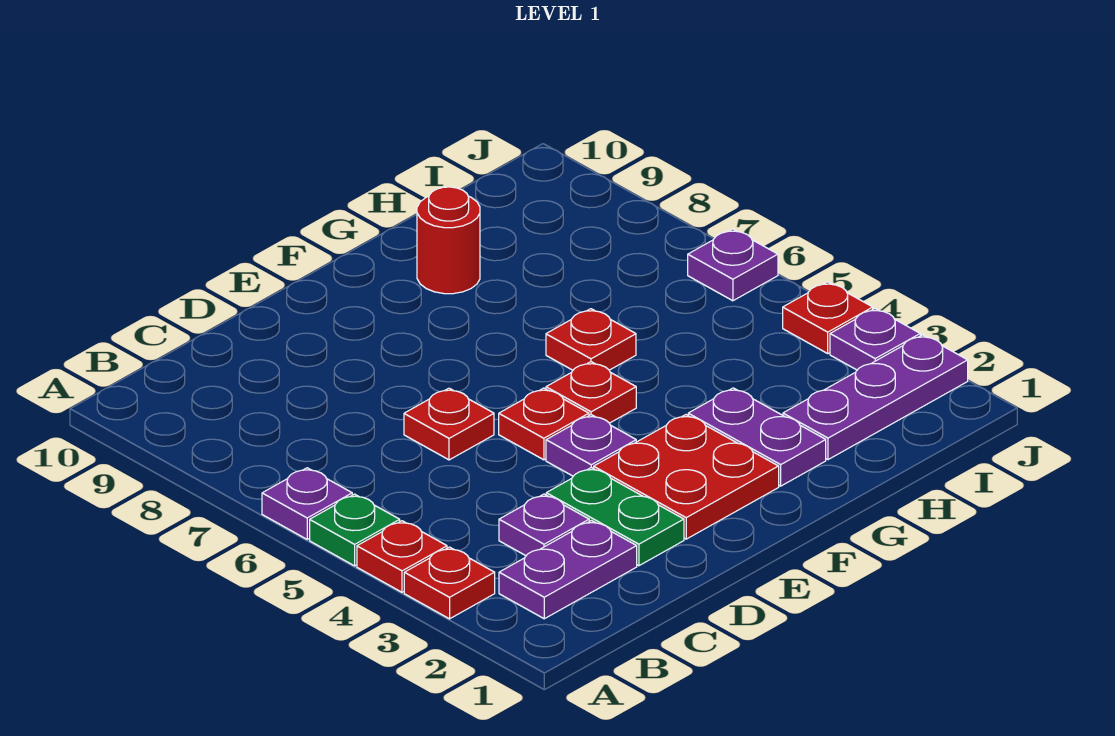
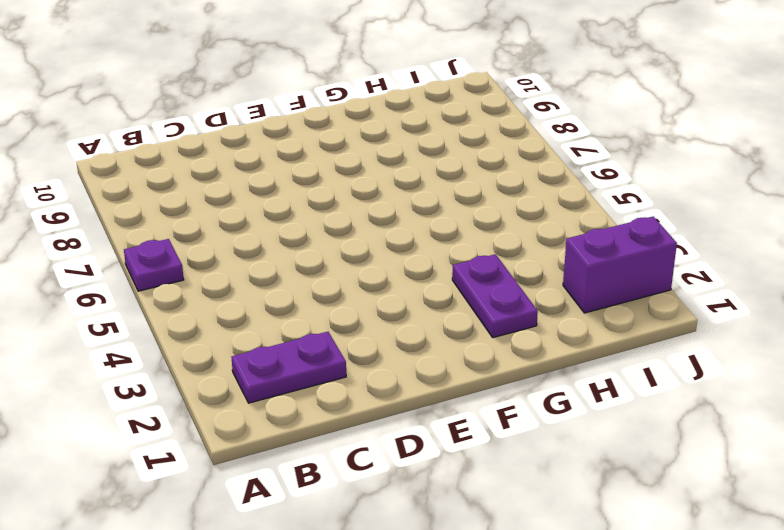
purple brick I2:J2 level 1 -> purple plate H2:J2 level 1
none -> red plate A3 level 1
none -> red plate A4 level 1
none -> green plate A5 level 1

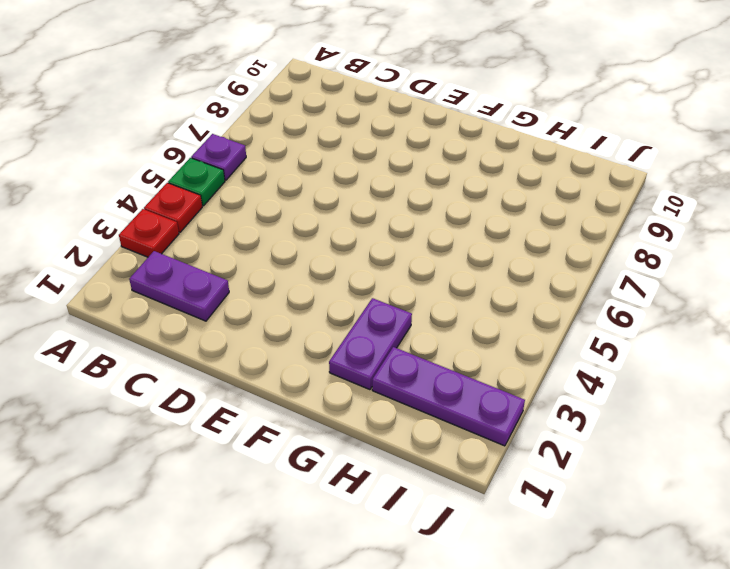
none -> purple plate C3 level 1
none -> green plate D2:D3 level 1
none -> red plate D6 level 1

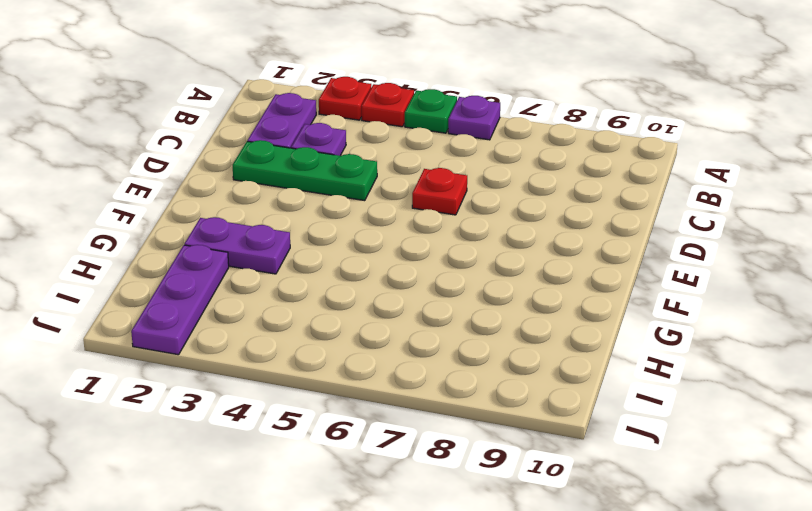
green plate D2:D4 level 1 -> green plate D2:D3 level 1
none -> red plate E2:F3 level 1
none -> purple plate E4 level 1
none -> red plate E5 level 1

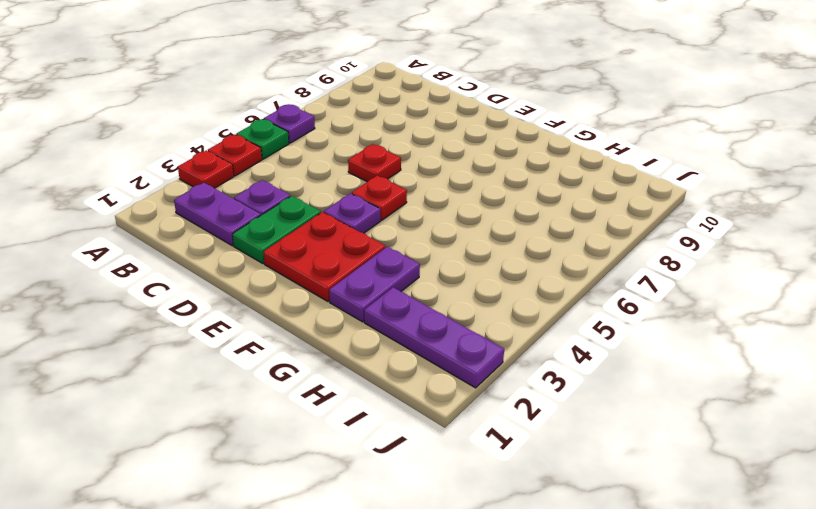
none -> red plate F5 level 1
none -> red plate G6 level 1
none -> red round brick G9 level 1

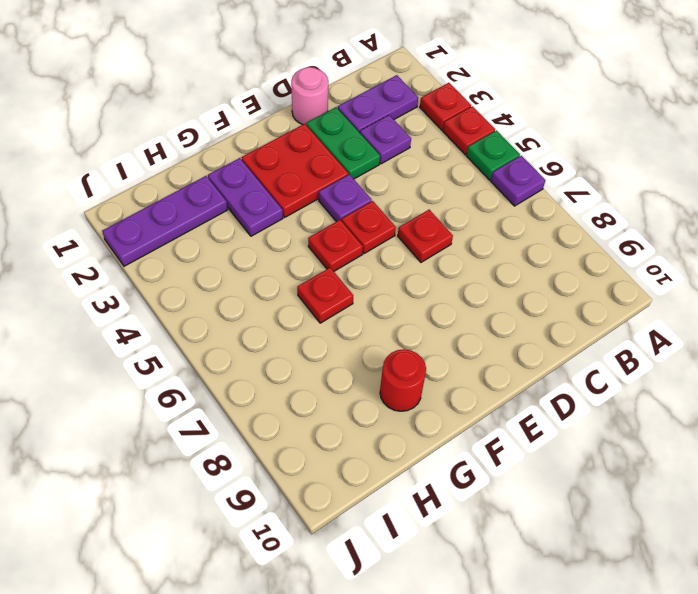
pink round brick D1 level 1 -> none
none -> purple plate J3 level 1
none -> red plate J4 level 1
none -> purple plate J6 level 1

